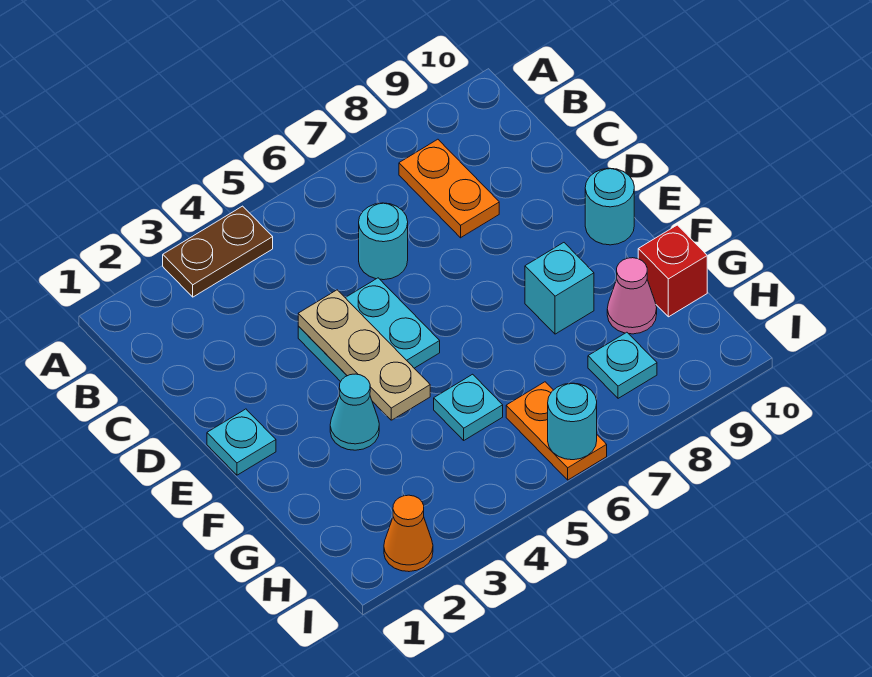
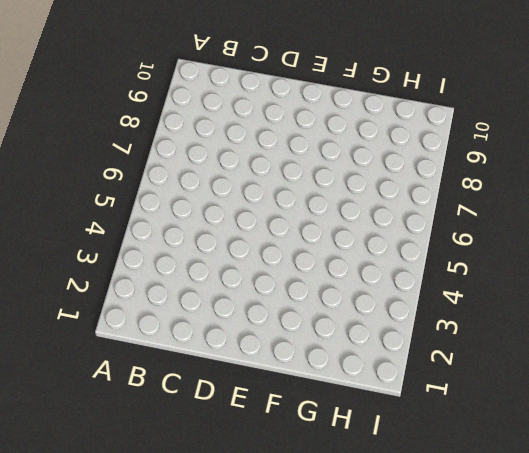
none -> brown plate A3:A4 level 1
none -> orange plate B8:C8 level 1
none -> cyan round brick C6 level 1

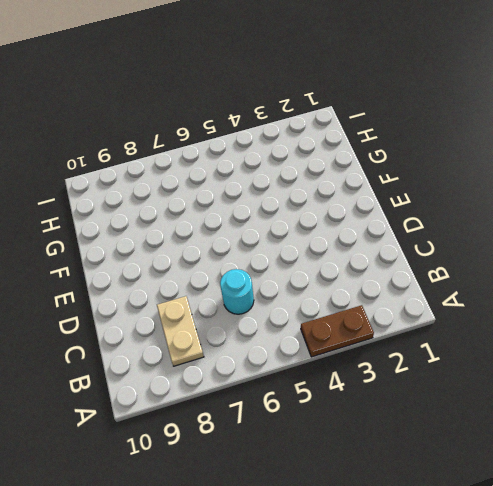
tan plate B8:C8 level 1 -> orange plate B8:C8 level 1
none -> cyan plate D4:E5 level 1
none -> cyan plate E1 level 1
none -> cyan round brick E10 level 1

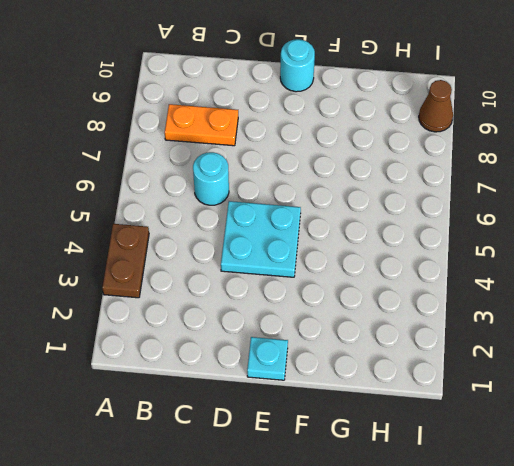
brown cone I9 level 1 -> none
none -> cyan cone F3 level 1
none -> cyan brick F8 level 1
none -> cyan plate G5 level 1

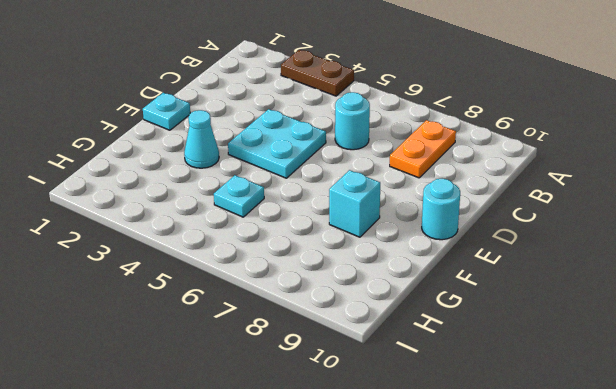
none -> pink cone G9 level 1
none -> red brick G10 level 1
none -> orange plate H6:I6 level 1

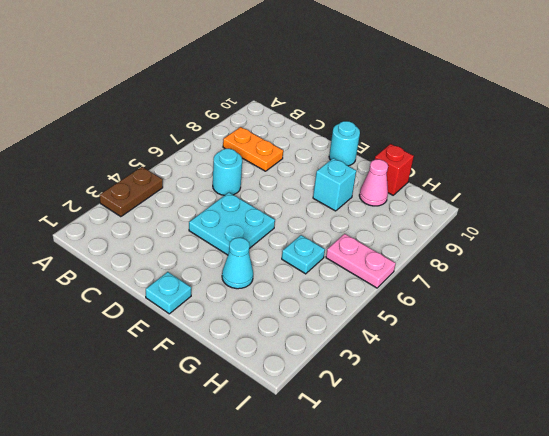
pink plate H6:I6 level 1 -> orange plate H6:I6 level 1
none -> cyan plate H8 level 1
none -> orange cone I2 level 1
none -> tan plate D4:F4 level 2

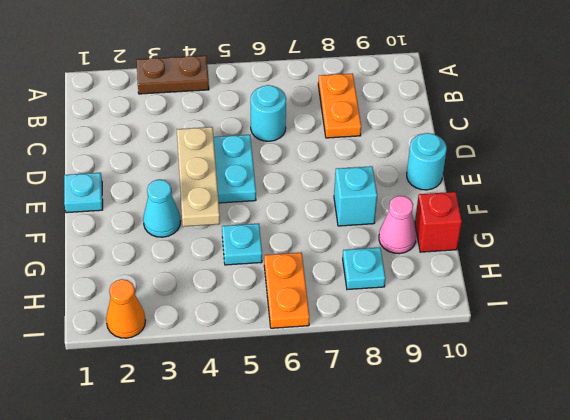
none -> cyan round brick I6 level 2

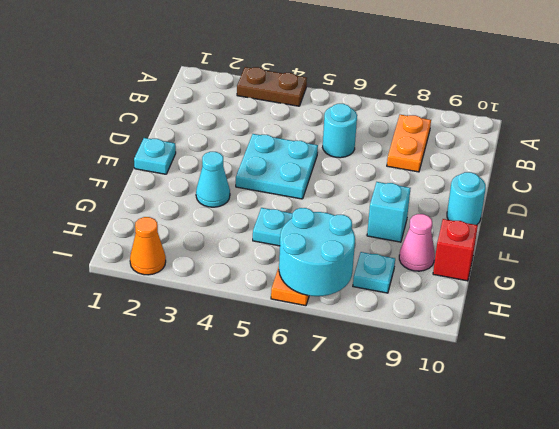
cyan round brick H6:I7 level 2 -> cyan round brick I6 level 2
none -> tan plate D4:F4 level 2

